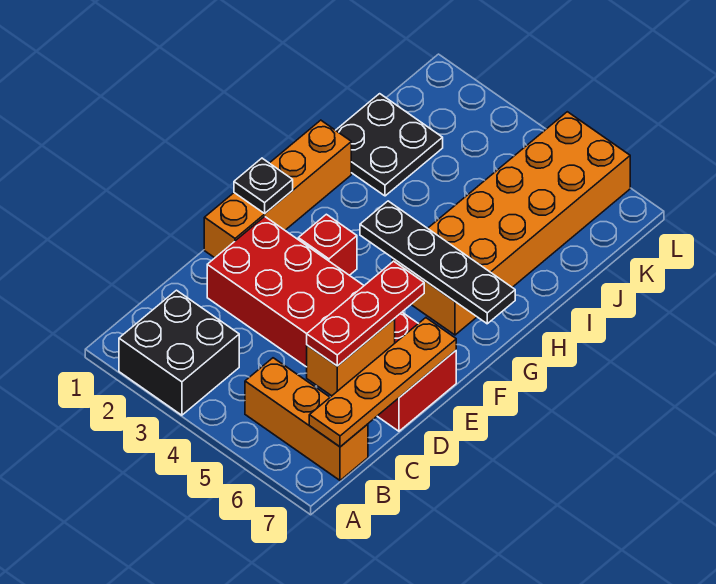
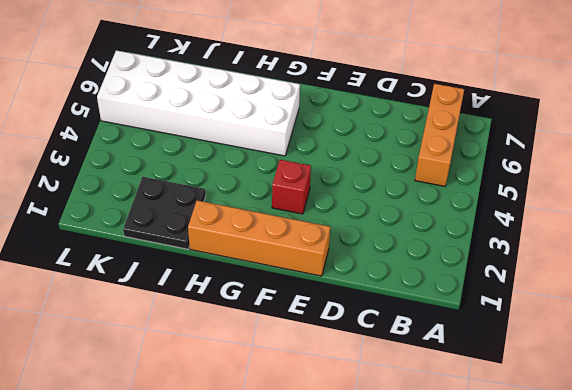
white brick G5:L6 level 1 -> orange brick G5:L6 level 1
none -> black brick A2:B3 level 1
none -> red brick D2:E7 level 1
none -> orange plate B7:E7 level 2

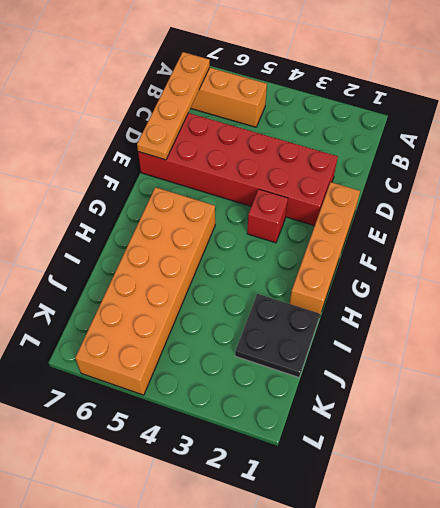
none -> black brick A2:B3 level 1
none -> orange brick C6:D6 level 2
none -> black plate F1 level 2

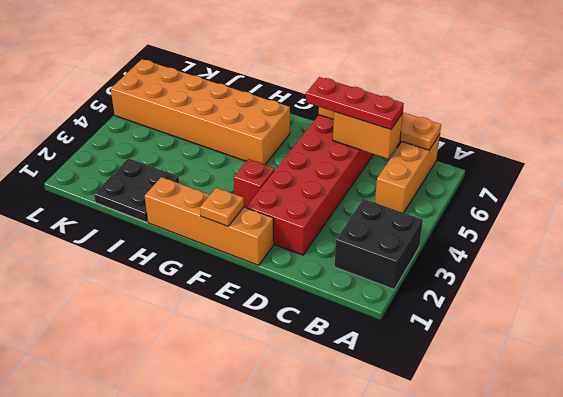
orange plate F1 level 2 -> black plate F1 level 2
none -> black plate G4:G7 level 2

